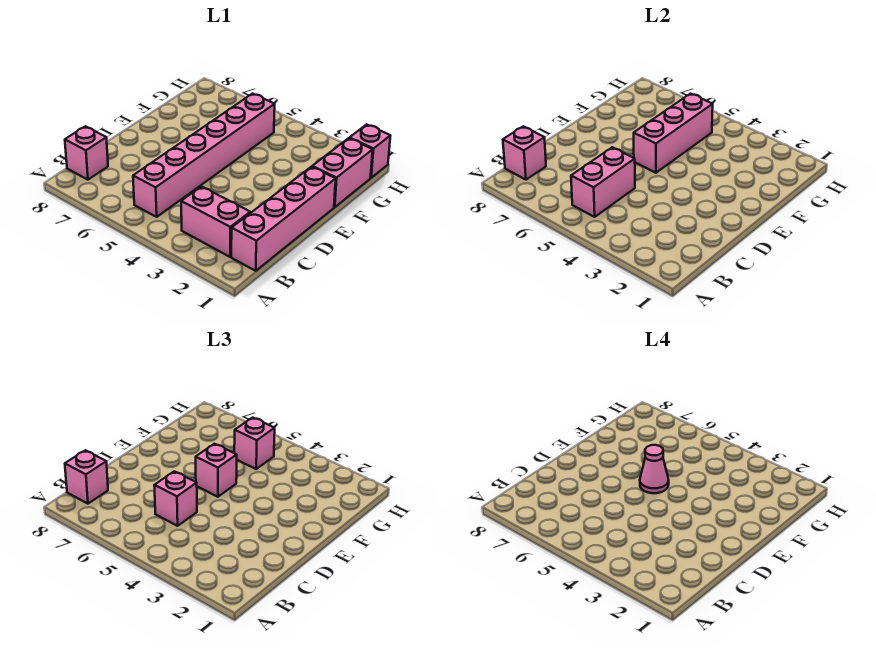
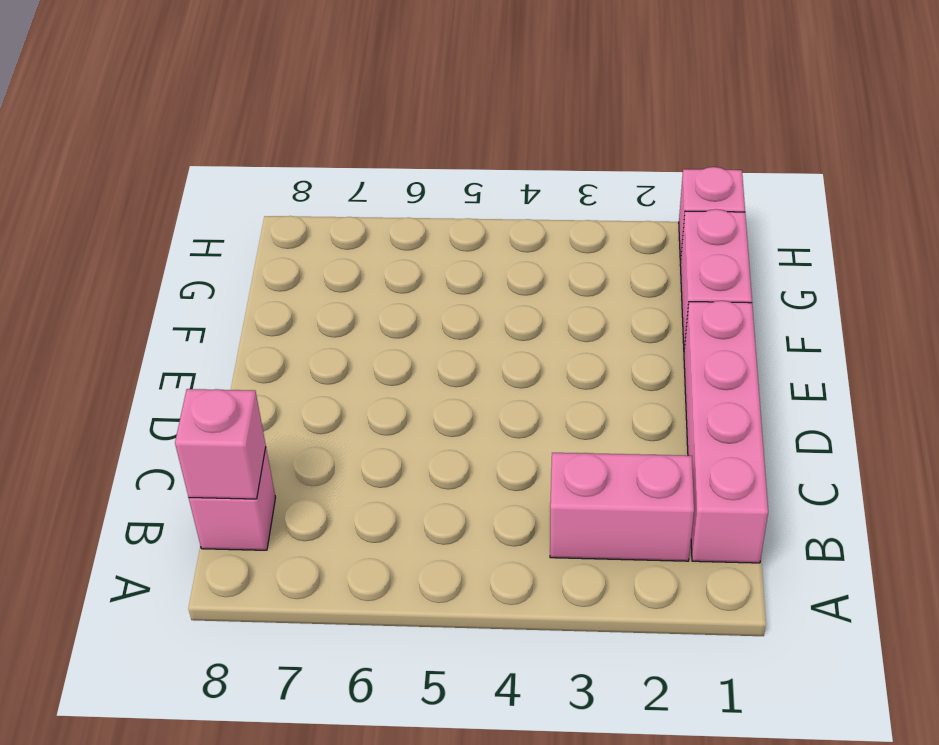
none -> pink brick B5:G5 level 1
none -> pink brick B5:C5 level 2
none -> pink brick E5:G5 level 2

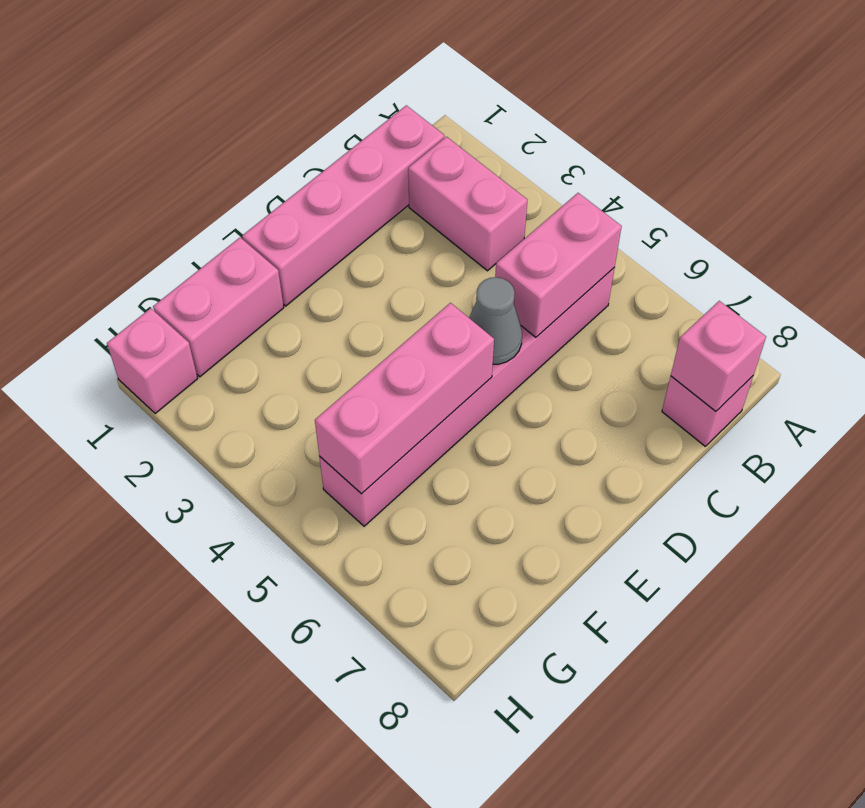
grey cone D5 level 2 -> none
none -> pink brick B8 level 3
none -> pink brick C5 level 3
none -> pink brick E5 level 3

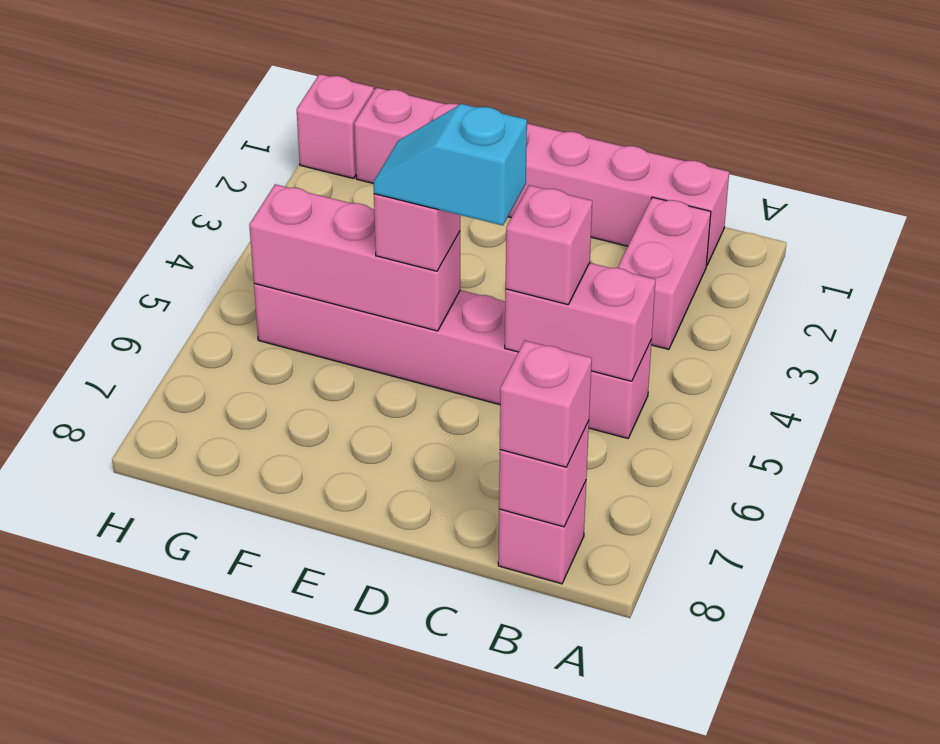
cyan slope D5:E5 level 4 top D -> pink cone E5 level 4
none -> pink brick G5 level 3

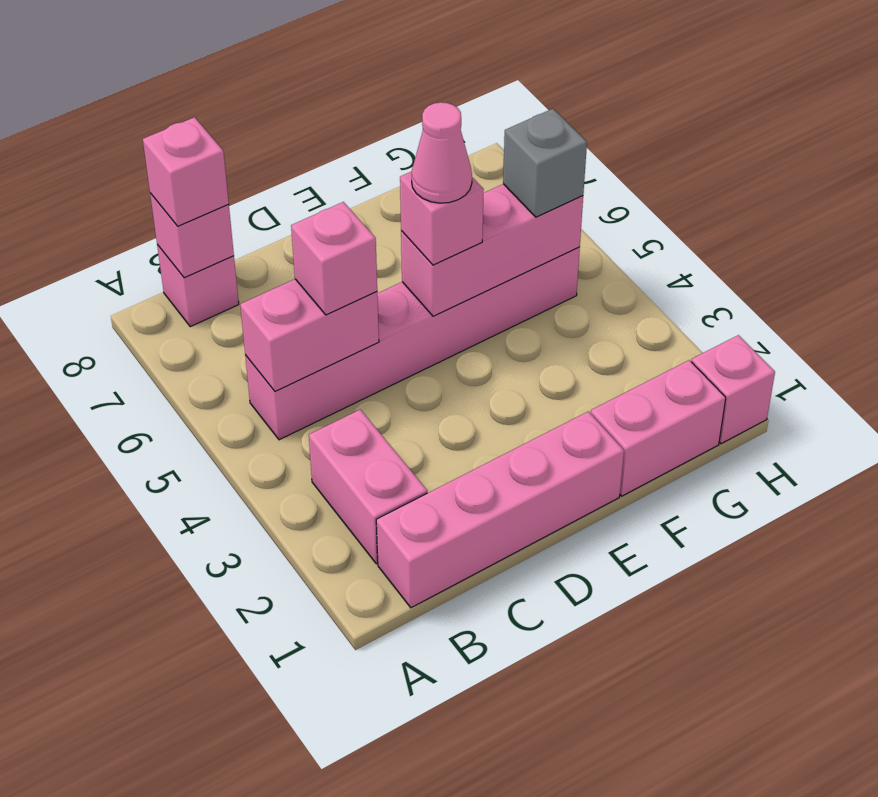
grey brick G5 level 3 -> pink brick G5 level 3

